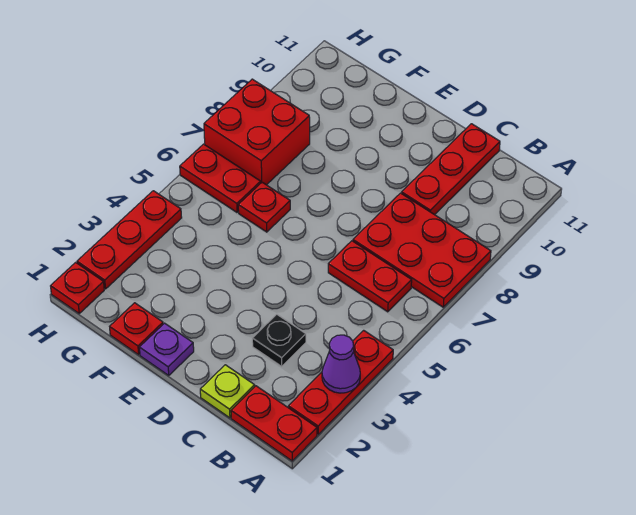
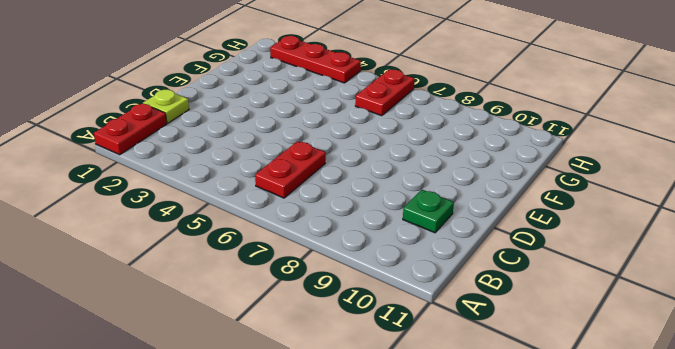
green plate C10 level 1 -> red plate C9:C11 level 1
none -> red plate A2:A4 level 1
none -> red plate A7:C8 level 1
none -> black plate C3 level 1

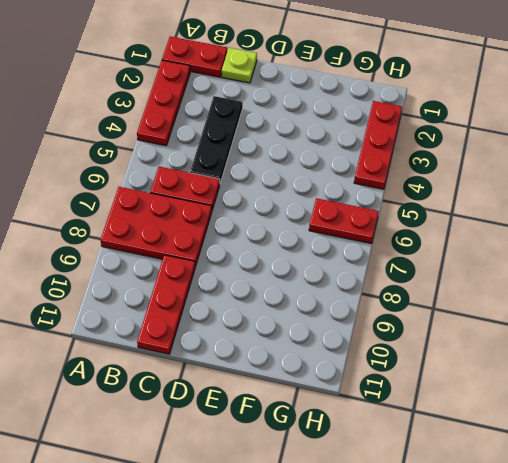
black plate C3:C5 level 1 -> black plate C3 level 1
none -> purple plate E1 level 1
none -> red plate F1 level 1
none -> red plate F6 level 1

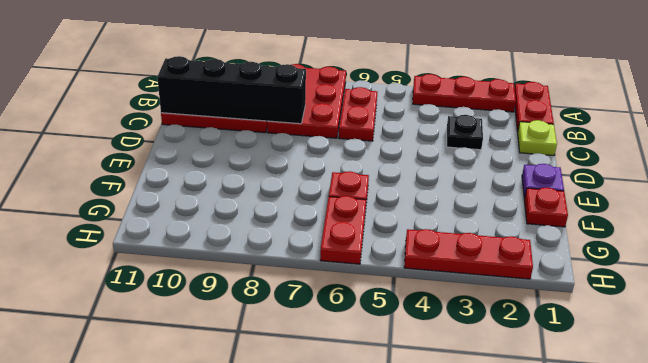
black brick C8:C11 level 2 -> none
none -> red brick G7:H8 level 1
none -> red plate H1 level 1
none -> purple cone A3 level 2

